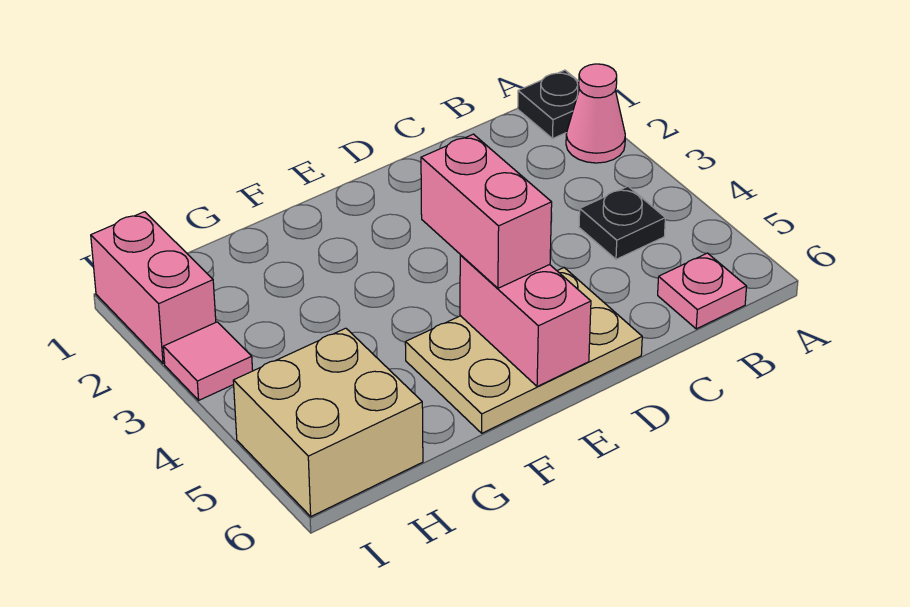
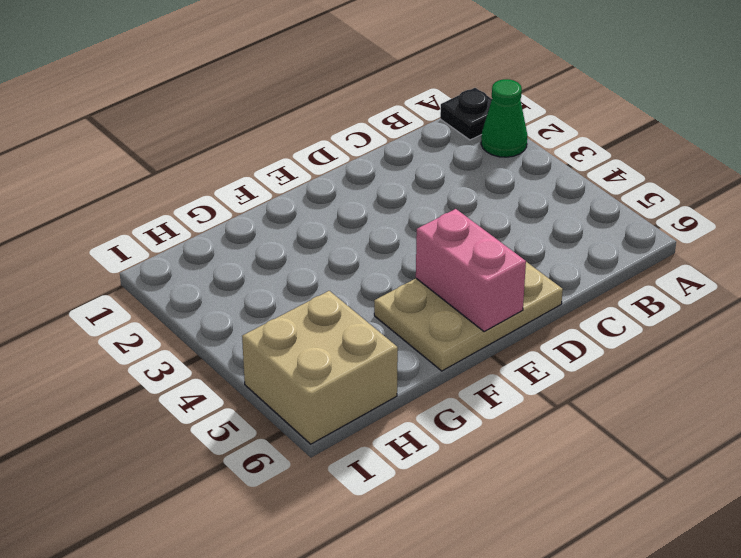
green cone A2 level 1 -> pink cone A2 level 1
none -> black plate B4 level 1
none -> pink plate B6 level 1

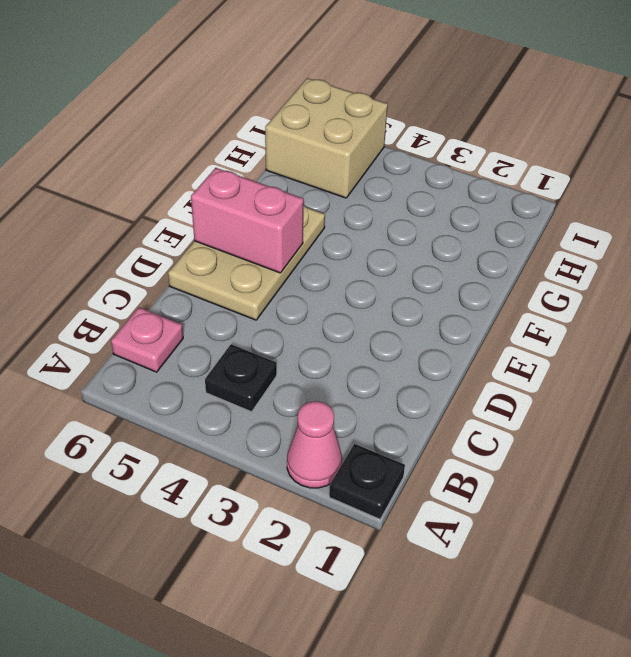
none -> pink brick I1:I2 level 1
none -> pink tile I3 level 1

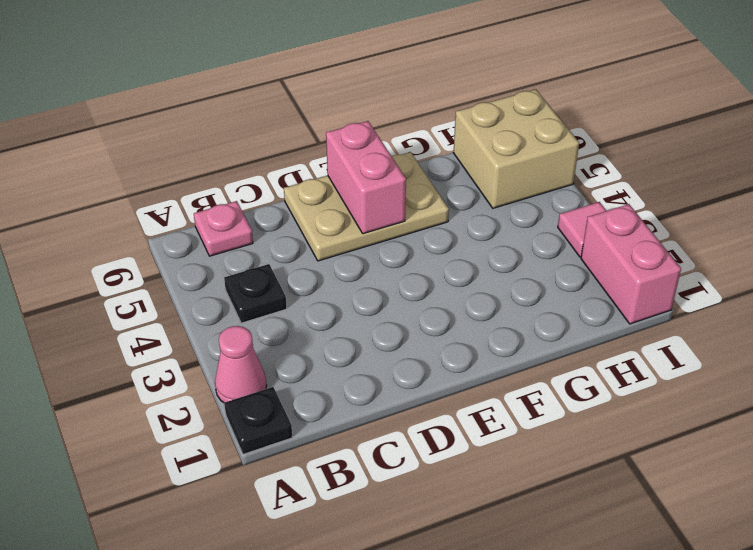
none -> pink brick E4:E5 level 3

